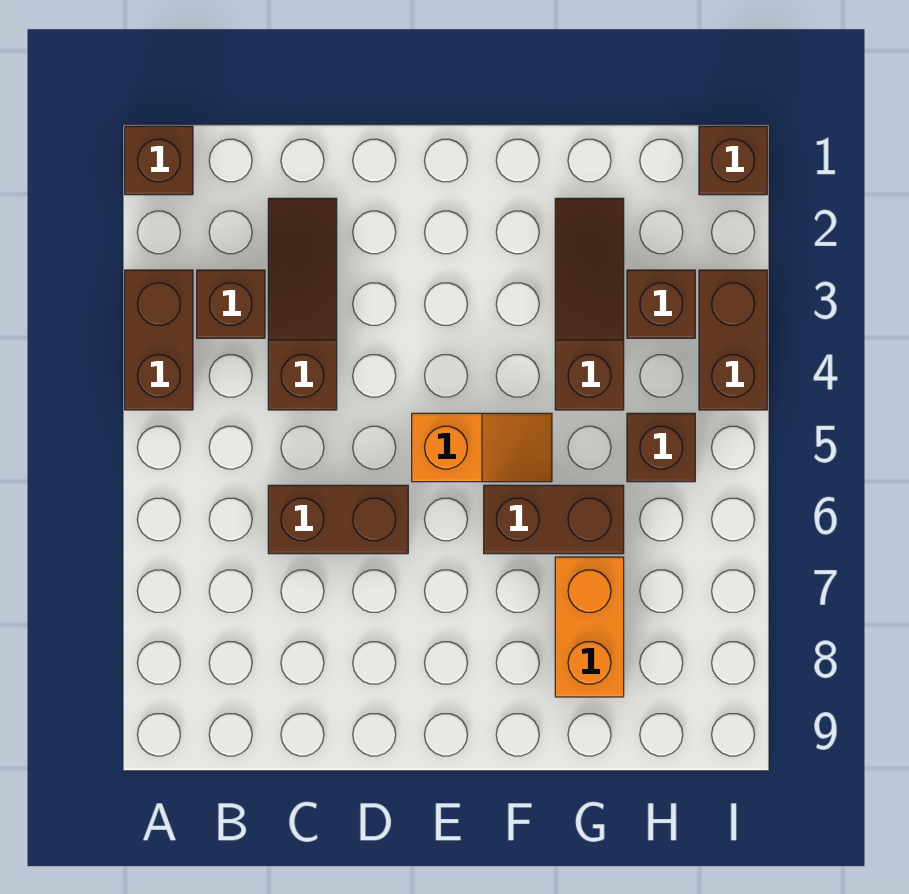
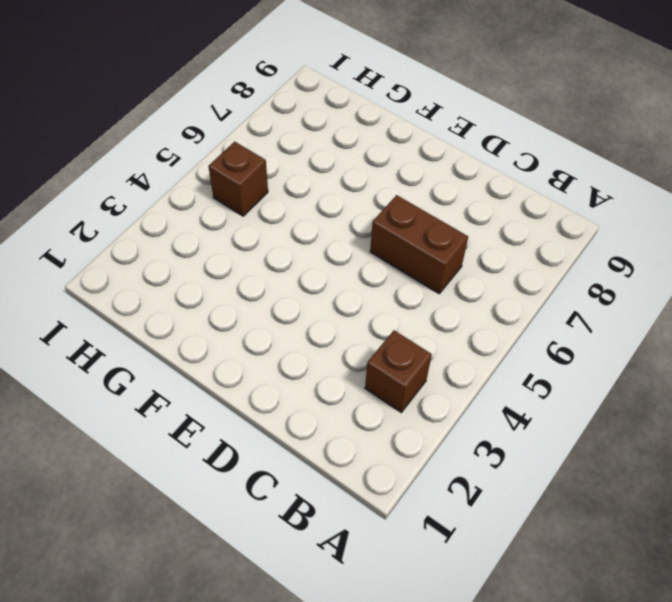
none -> brown brick A1 level 1
none -> brown brick A3:A4 level 1
none -> brown slope C2:C4 level 1 top 4

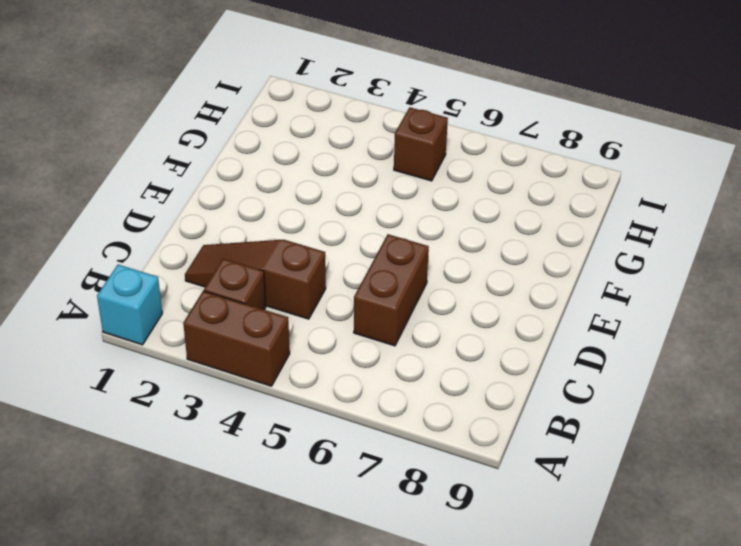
cyan brick A1 level 1 -> brown brick A1 level 1
none -> orange slope E5:F5 level 1 top E
none -> brown brick F6:G6 level 1
none -> brown slope G2:G4 level 1 top 4

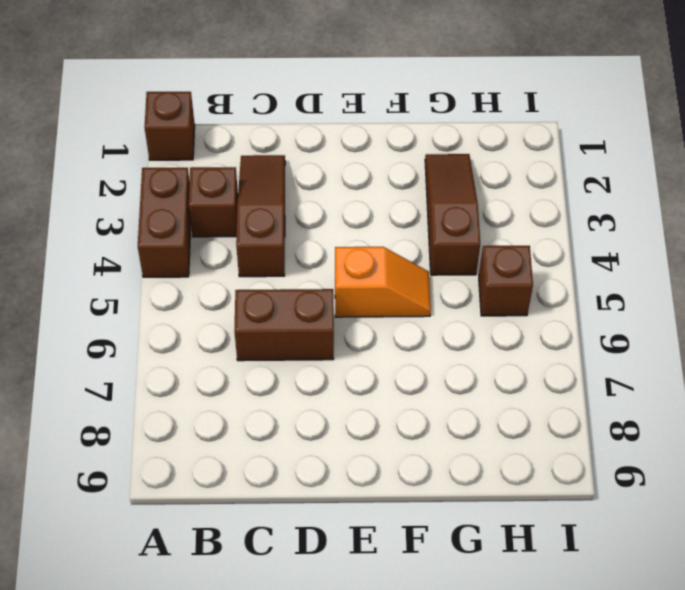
none -> brown brick F6:G6 level 1
none -> orange brick G7:G8 level 1
none -> brown brick H3 level 1

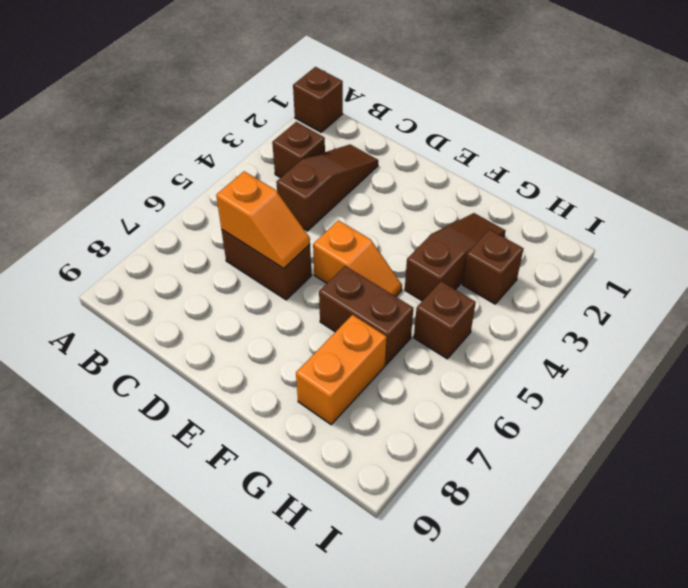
orange slope C6:D6 level 2 top C -> none
none -> brown brick A3:A4 level 1
none -> brown brick I1 level 1
none -> brown brick I3:I4 level 1

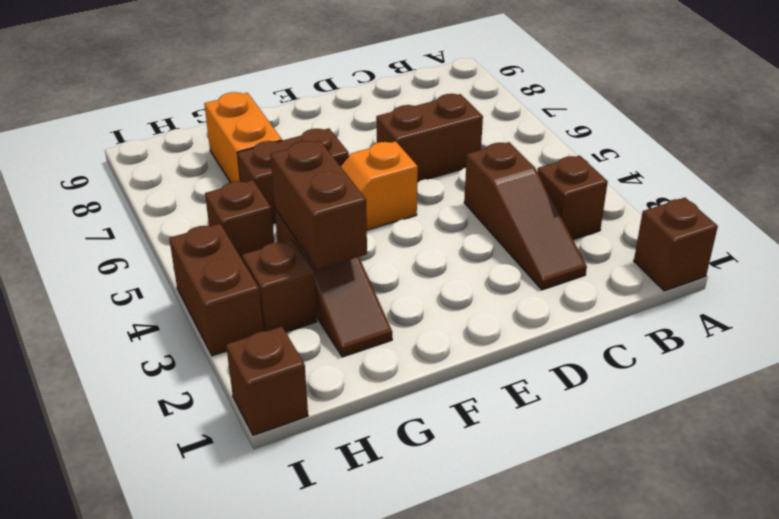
brown brick G3:G4 level 2 -> brown brick A3:A4 level 1

